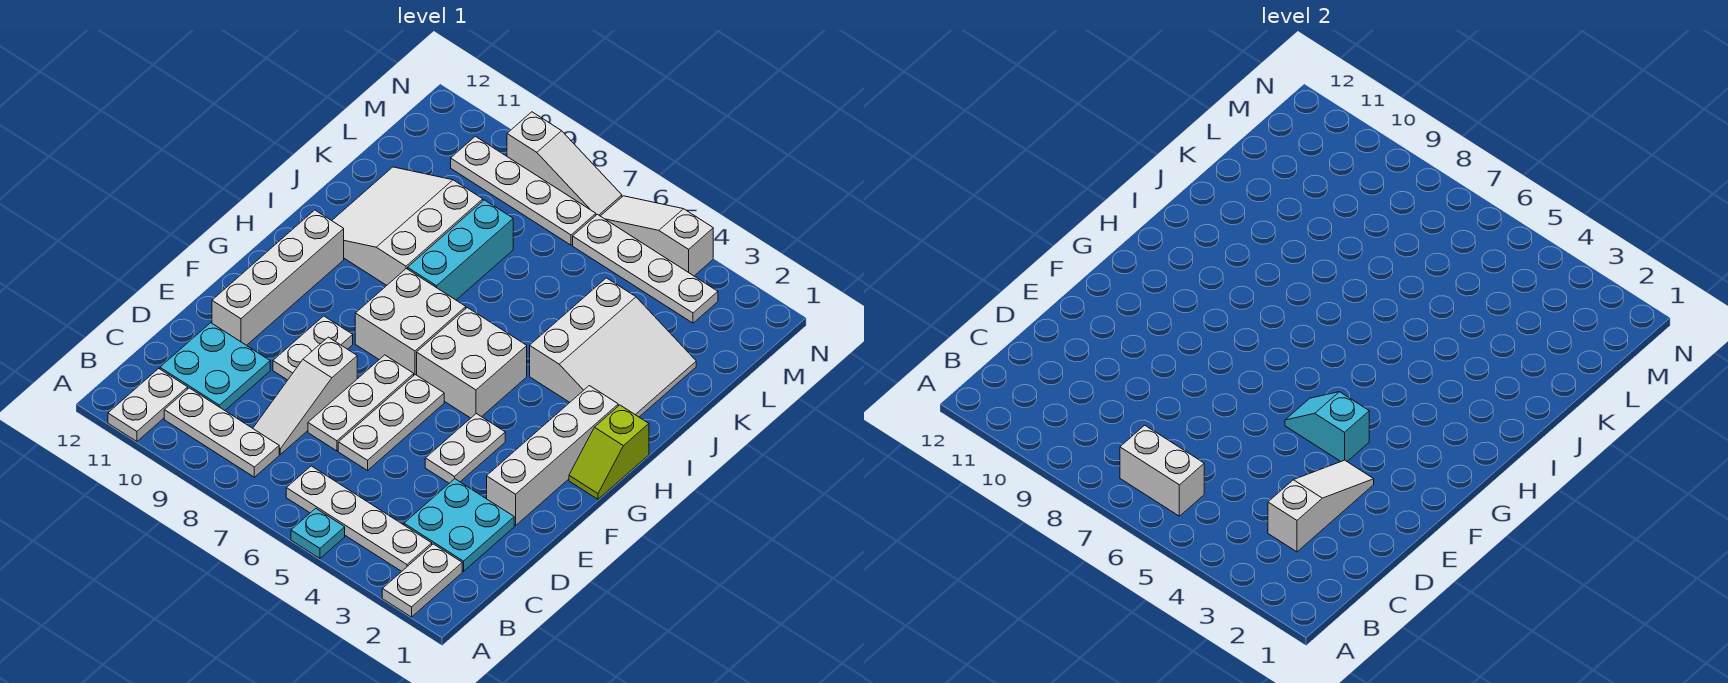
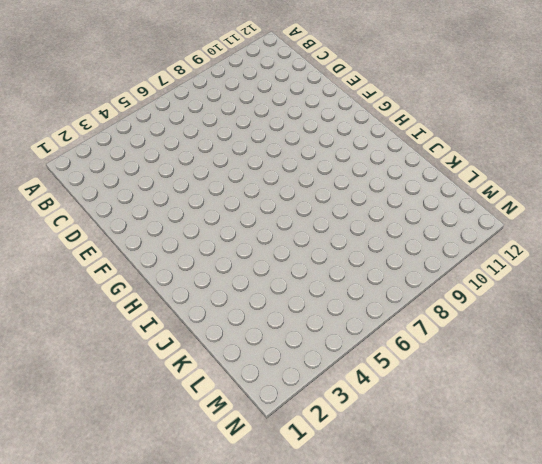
none -> white plate A2:B2 level 1
none -> cyan plate A5 level 1
none -> white plate A11:B11 level 1

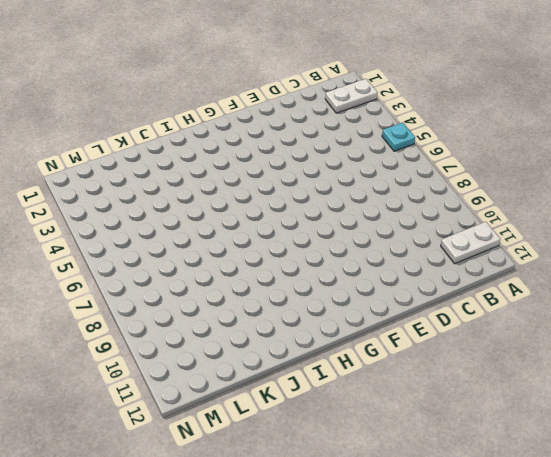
none -> white plate B3:B6 level 1
none -> white plate B8:B10 level 1
none -> cyan plate C2:D3 level 1

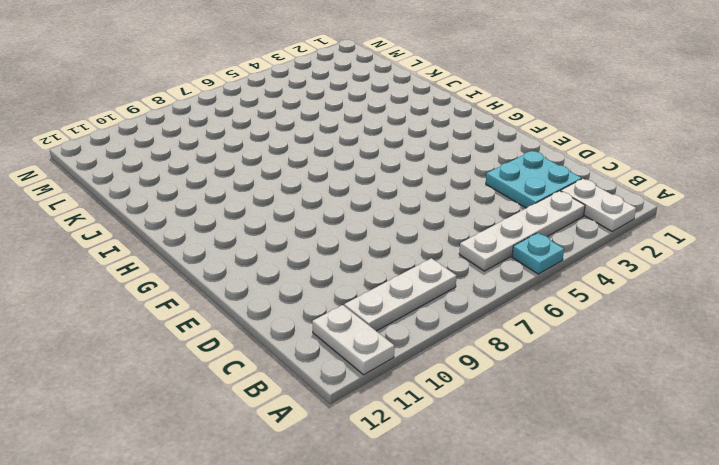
none -> white slope C8:E8 level 1 top E
none -> cyan plate C10:D11 level 1
none -> white plate D6:F6 level 1

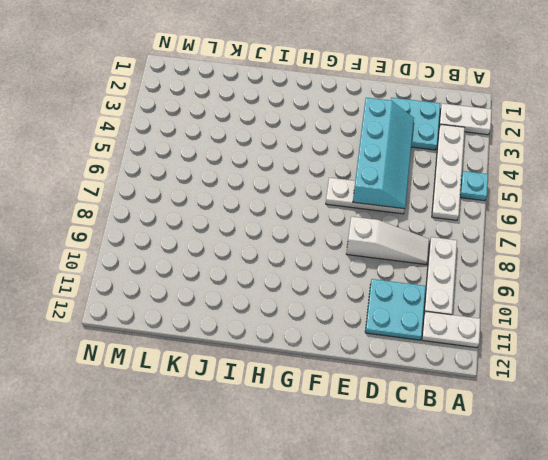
cyan slope D3:E6 level 2 top E -> white slope C3:E3 level 2 top C
none -> white plate D7:F7 level 1
none -> white brick E2:H2 level 1
none -> white plate E4:F4 level 1

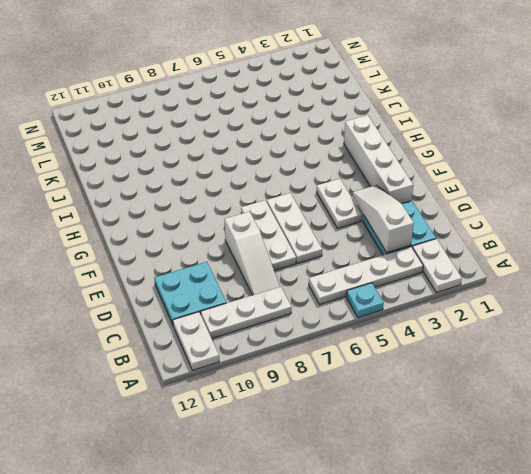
none -> white plate E9:F9 level 1
none -> white brick E11:H11 level 1
none -> lime slope G1:H1 level 1 top H

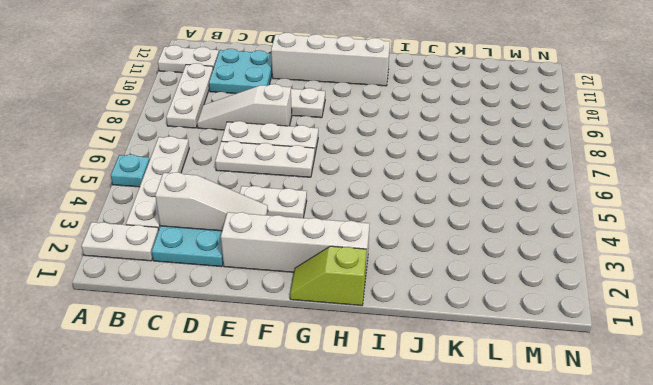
none -> white brick G5:H6 level 1
none -> white brick G7:H8 level 1
none -> white slope I2:K4 level 1 top 4

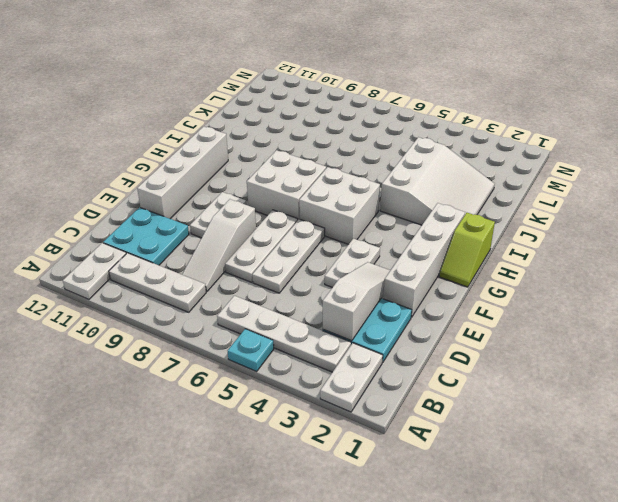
none -> cyan brick I8:K8 level 1
none -> white slope I9:K11 level 1 top 9
none -> white plate M3:M6 level 1

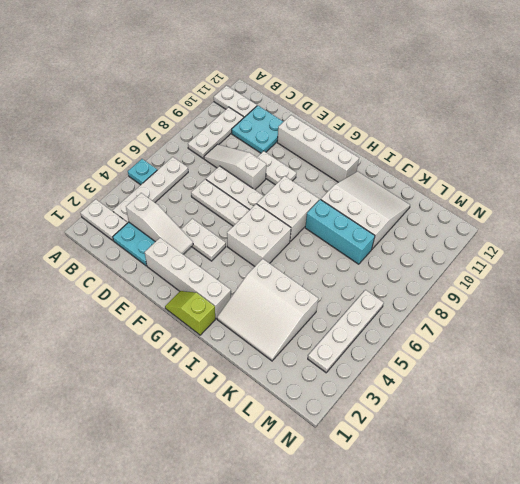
none -> white plate M7:M10 level 1
none -> white slope N4:N6 level 1 top 4
none -> white slope N7:N9 level 1 top 9

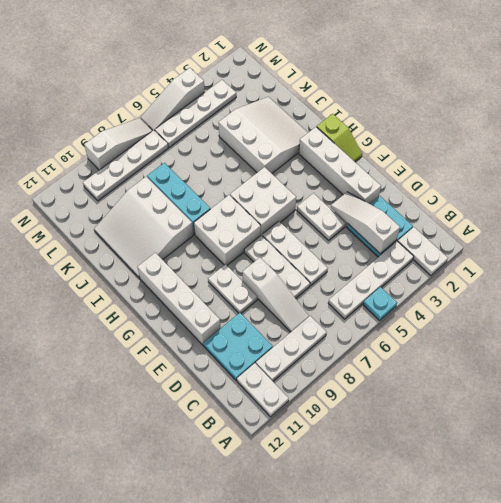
none -> white brick B6:B7 level 2
none -> cyan slope F4:F5 level 2 top 4

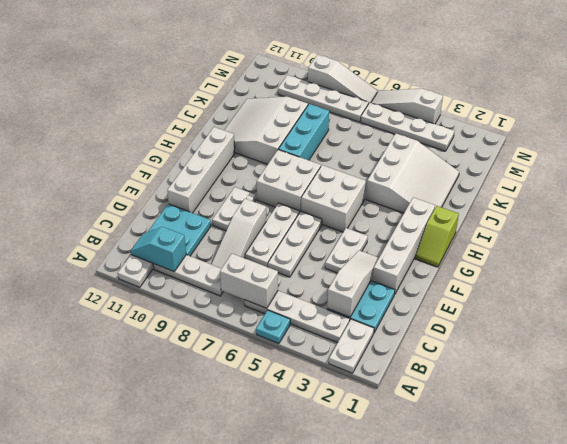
cyan slope B10:B11 level 2 top 10 -> cyan slope F4:F5 level 2 top 4

